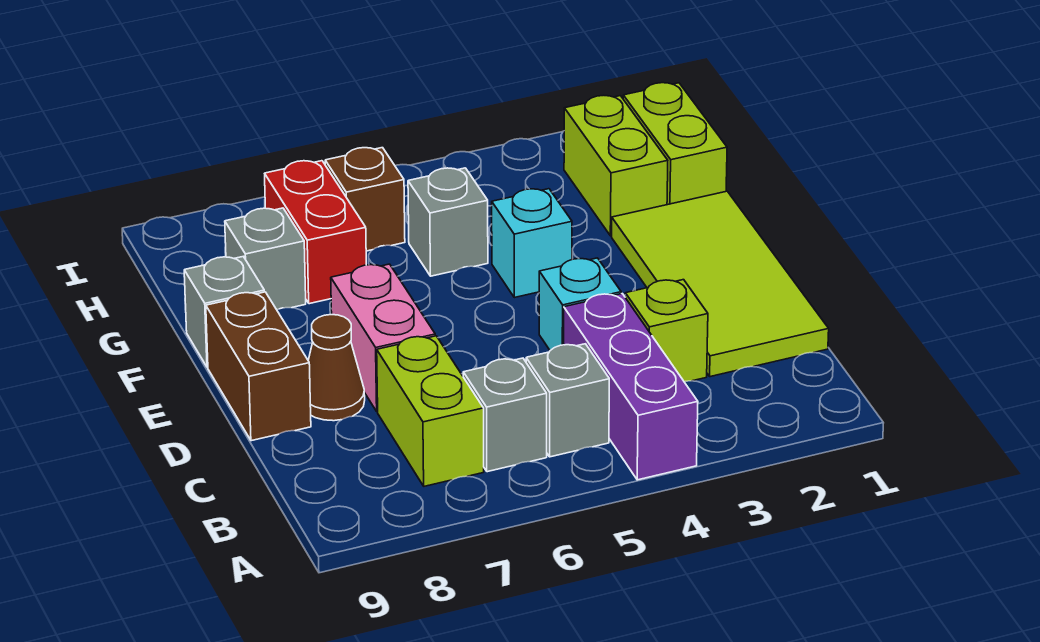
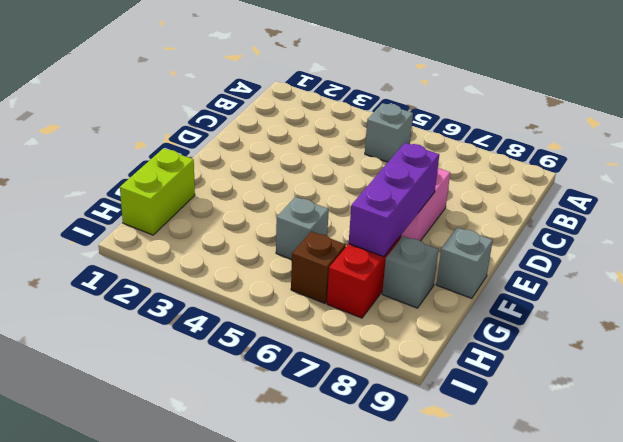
purple brick E7:G7 level 2 -> purple brick A4:C4 level 1
none -> grey brick B6 level 1
none -> lime brick B7:C7 level 1
none -> lime tile C1:F2 level 1

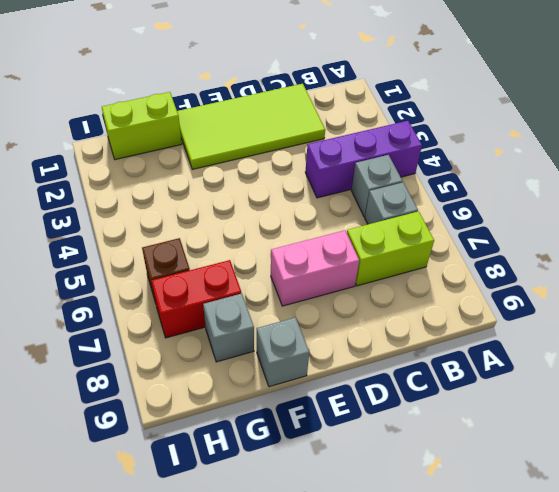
none -> lime brick C3 level 1
none -> cyan brick D4 level 1
none -> brown cone D8 level 1

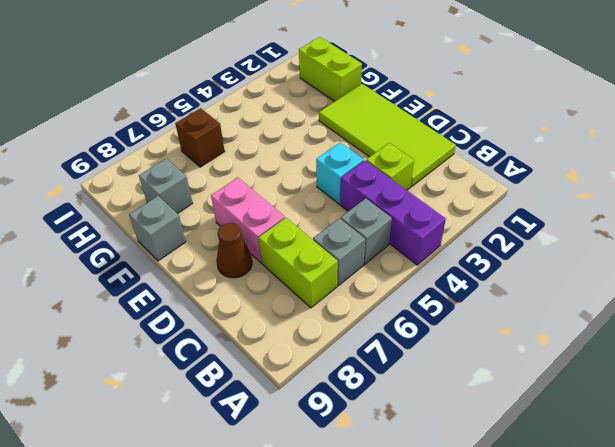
none -> brown brick D9:E9 level 1
none -> cyan brick F4 level 1
none -> lime brick G2:H2 level 1

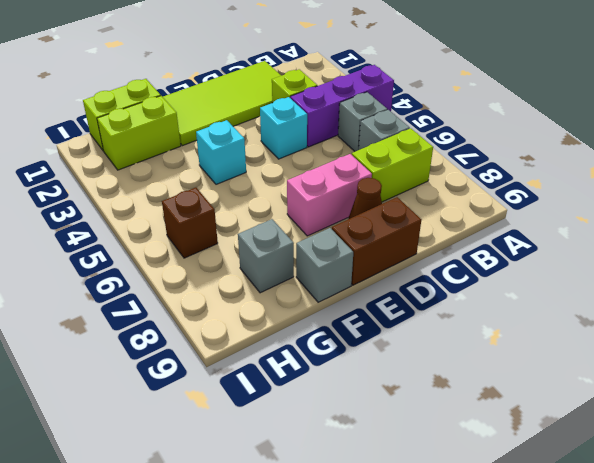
none -> grey brick G5 level 1
none -> red brick G7:H7 level 1

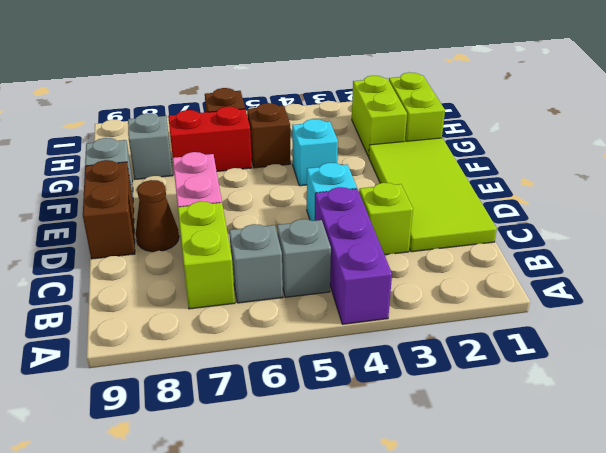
brown brick G5 level 1 -> grey brick G5 level 1
red brick G6:G7 level 1 -> red brick G7:H7 level 1

